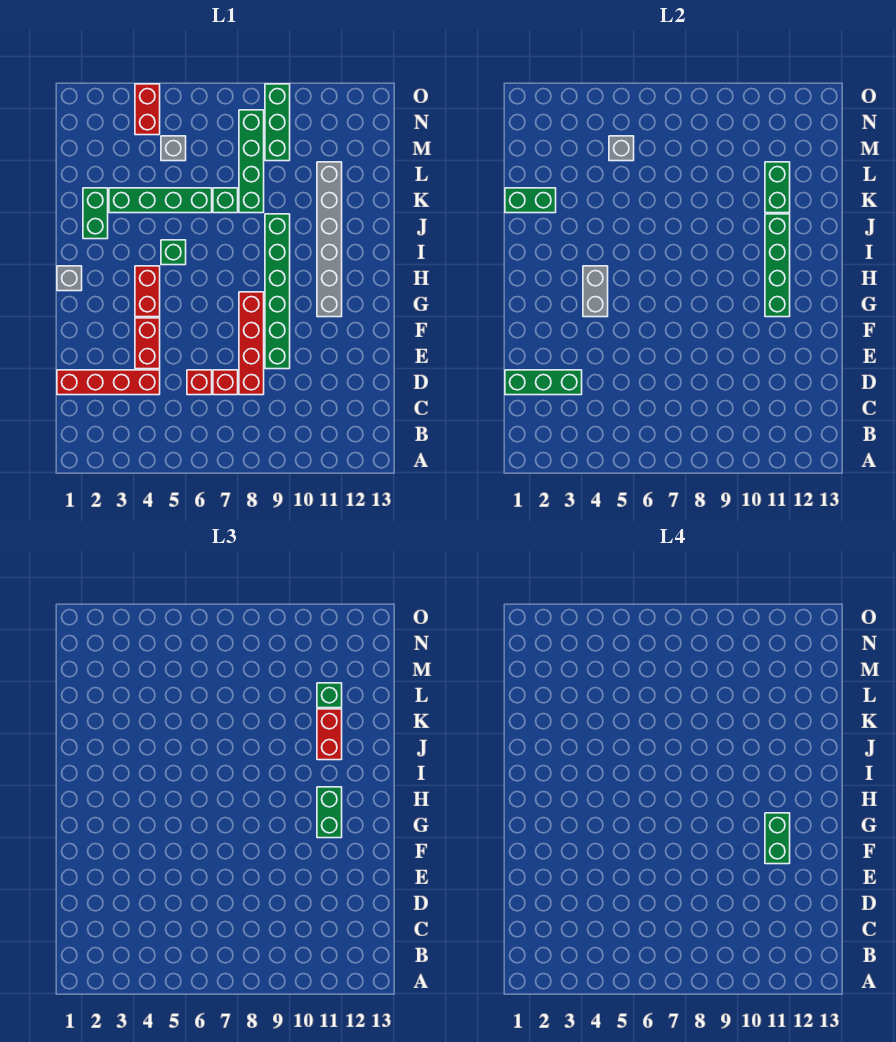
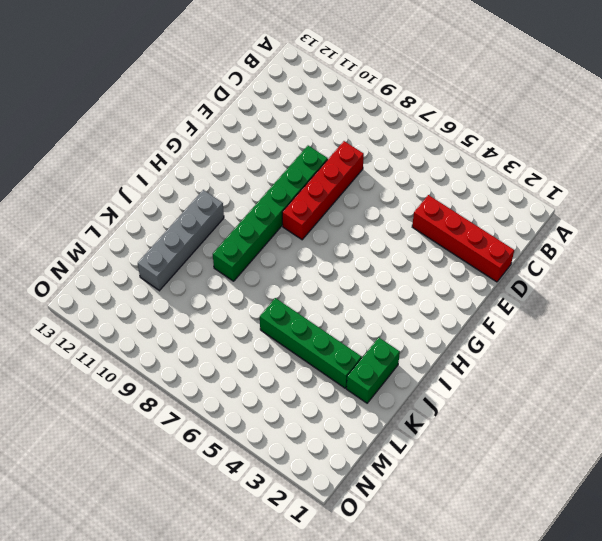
grey brick I11:L11 level 1 -> grey brick G11:L11 level 1
none -> red brick D6 level 1
none -> red brick D7 level 1
none -> red brick E4:F4 level 1

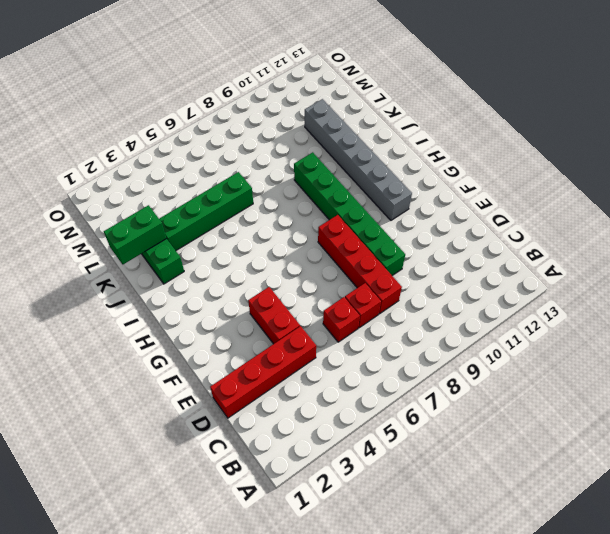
none -> red brick G4:H4 level 1
none -> grey brick H1 level 1
none -> green brick I5 level 1

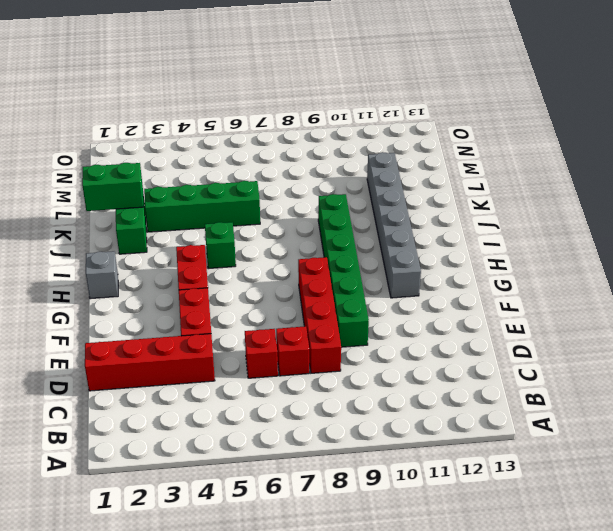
none -> green brick K7 level 1
none -> green brick K8:N8 level 1
none -> grey brick M5 level 1

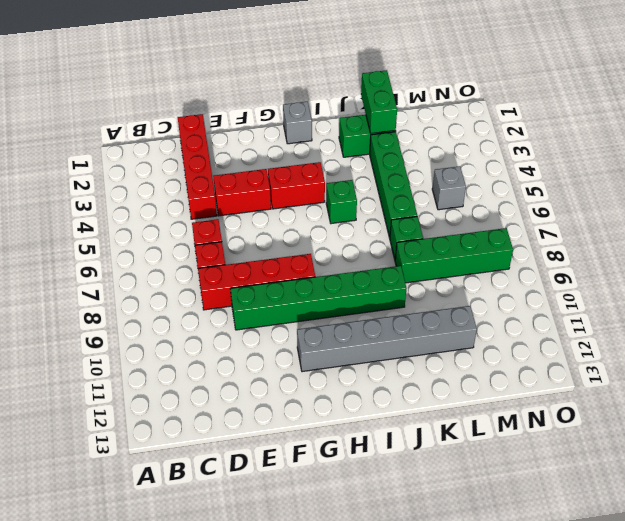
none -> green brick M9:O9 level 1
none -> red brick N4:O4 level 1
none -> green brick D1:D3 level 2

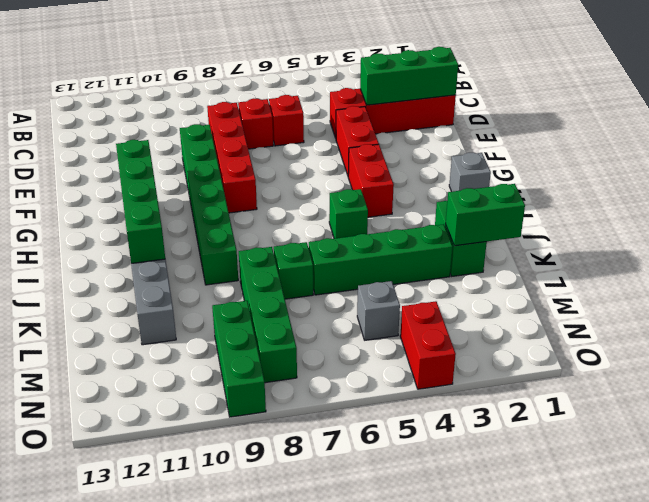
none -> grey brick G4:H4 level 2
none -> green brick K11:L11 level 2
none -> grey brick M5 level 2

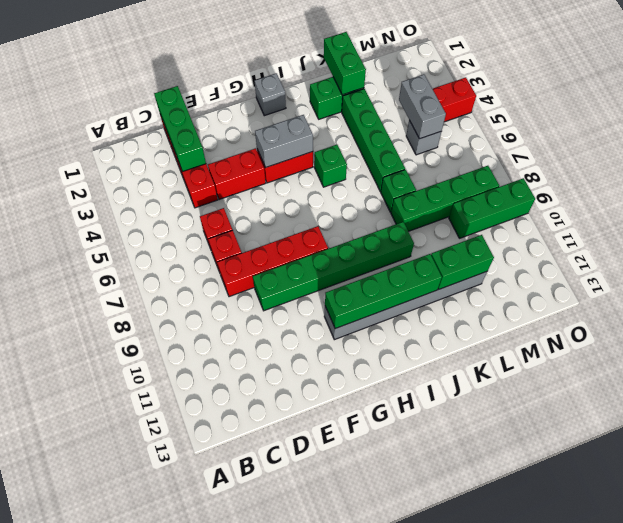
grey brick M4:M5 level 2 -> grey brick M5 level 2
none -> green brick G11:H11 level 3
none -> red brick J11:K11 level 3
none -> green brick L11 level 3

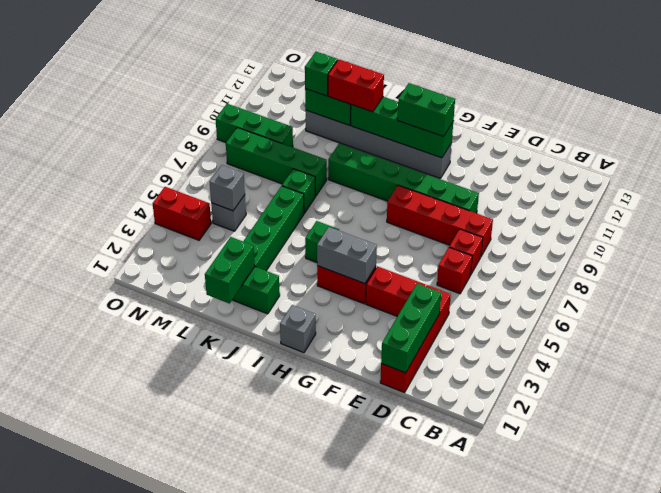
none -> green brick F11:G11 level 4

